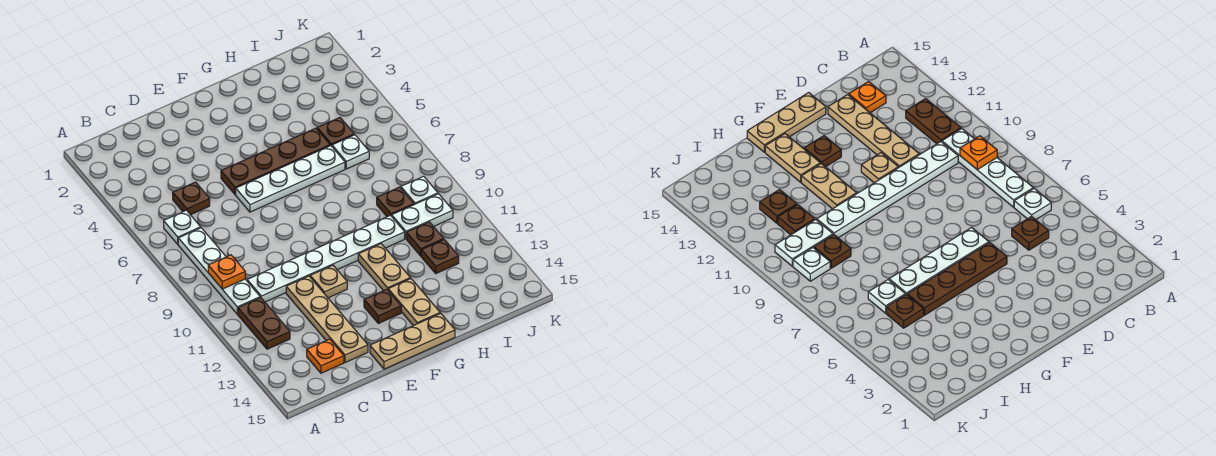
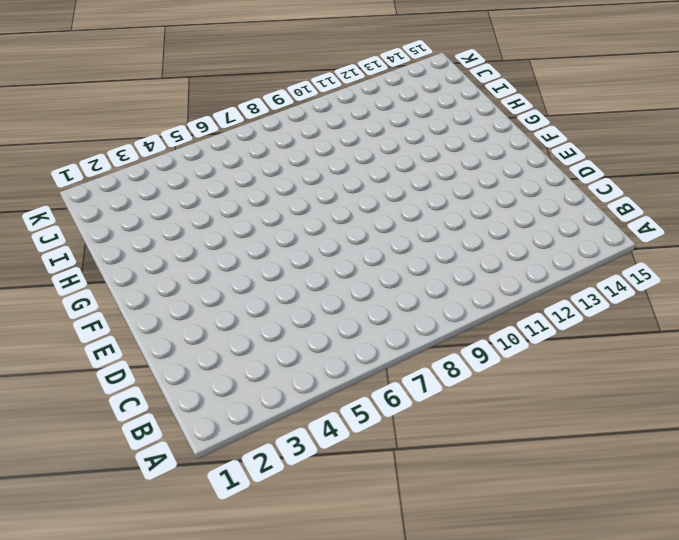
none -> white plate B6 level 1
none -> white plate B7:B10 level 1
none -> brown plate B11:B12 level 1

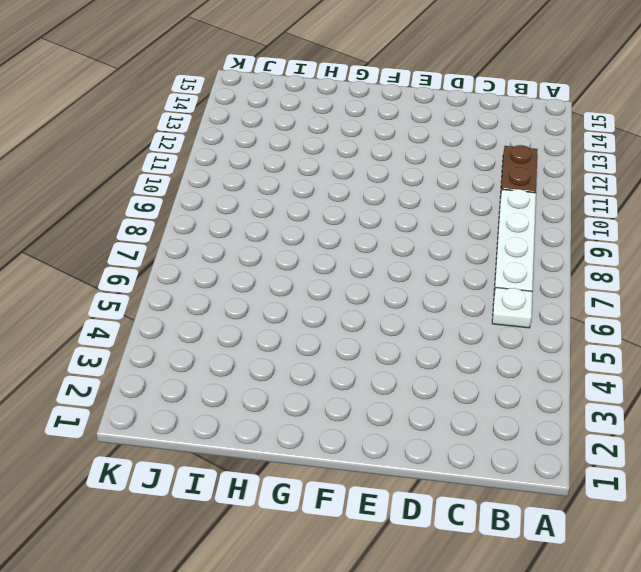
none -> brown plate C5 level 1
none -> white plate C10:H10 level 1
none -> orange plate C14 level 1

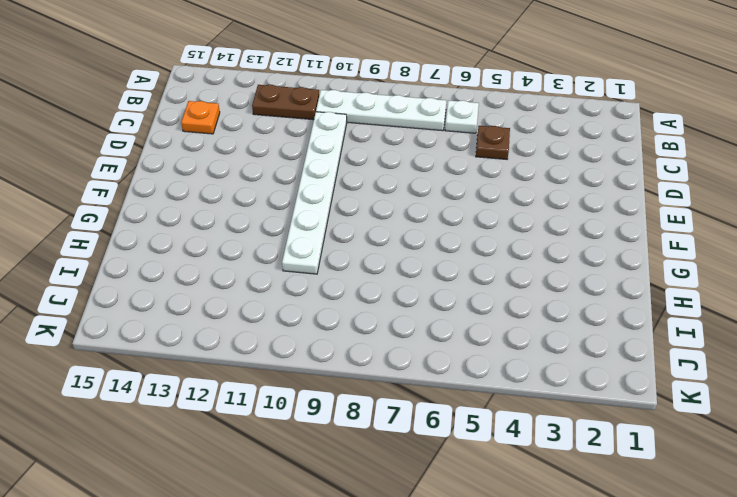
none -> tan plate D11:D14 level 1
none -> brown plate E5:H5 level 1
none -> white plate E6:H6 level 1

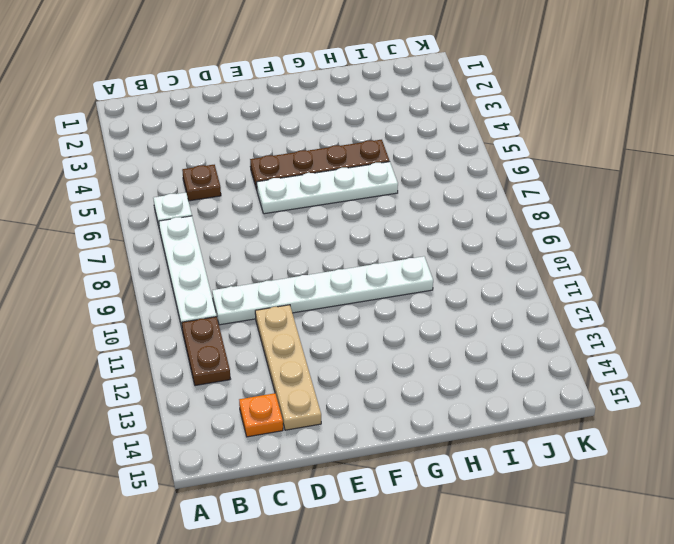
none -> tan plate E11 level 1
none -> tan plate E15:G15 level 1
none -> brown plate F13 level 1

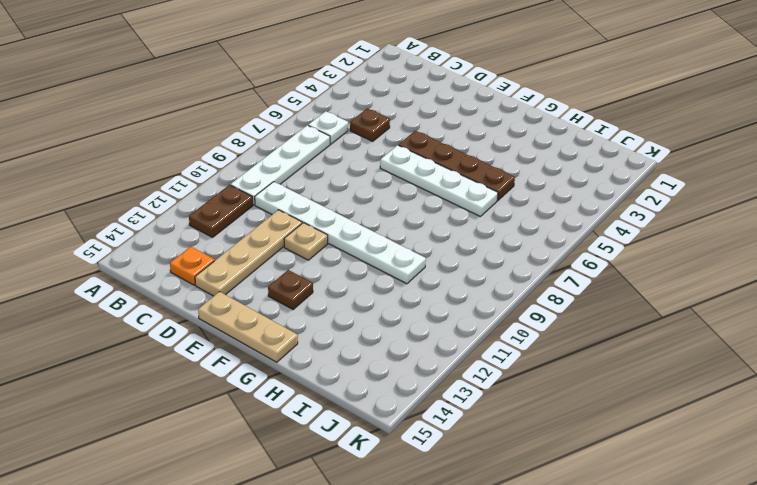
none -> tan plate G11:G12 level 1
none -> tan plate G13:G14 level 1
none -> brown plate I5 level 1

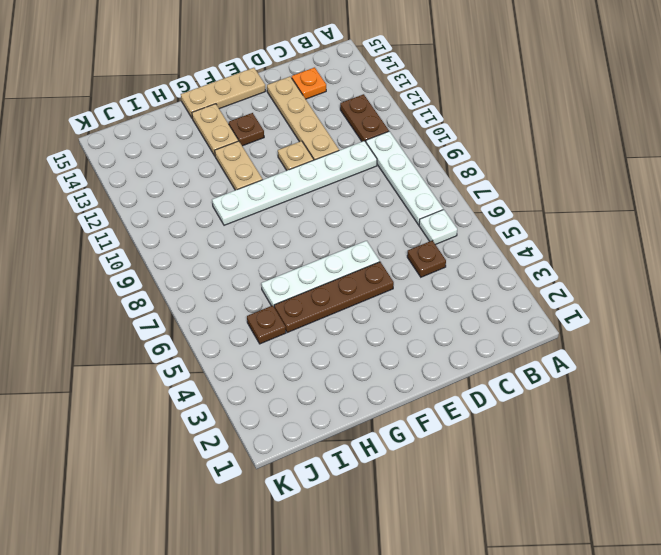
none -> white plate I6 level 1
none -> brown plate I9 level 1
none -> white plate I10:J10 level 1

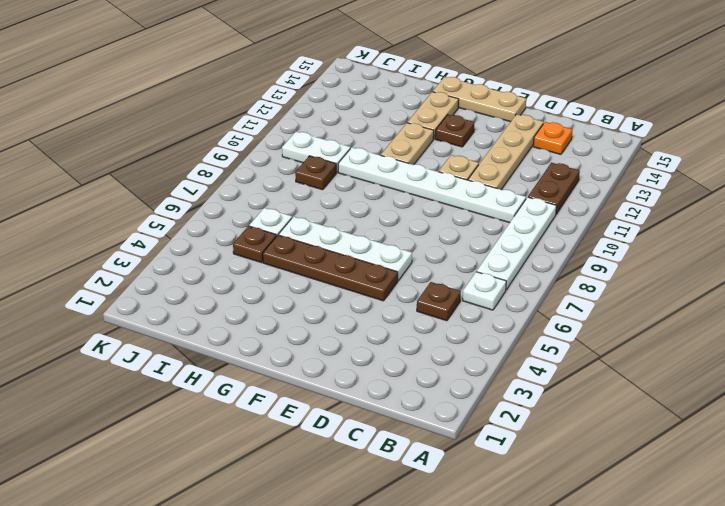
none -> brown plate I11 level 1
none -> brown plate I12 level 1
none -> white plate J9 level 1

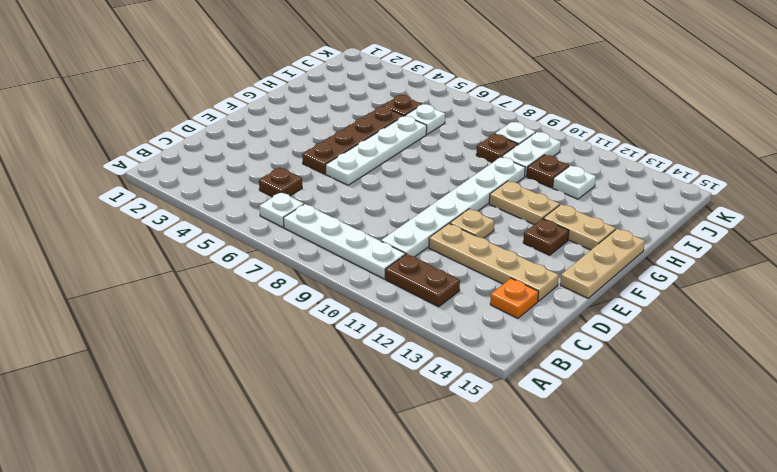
white plate I12 level 1 -> brown plate I12 level 1
none -> orange plate B9 level 2

